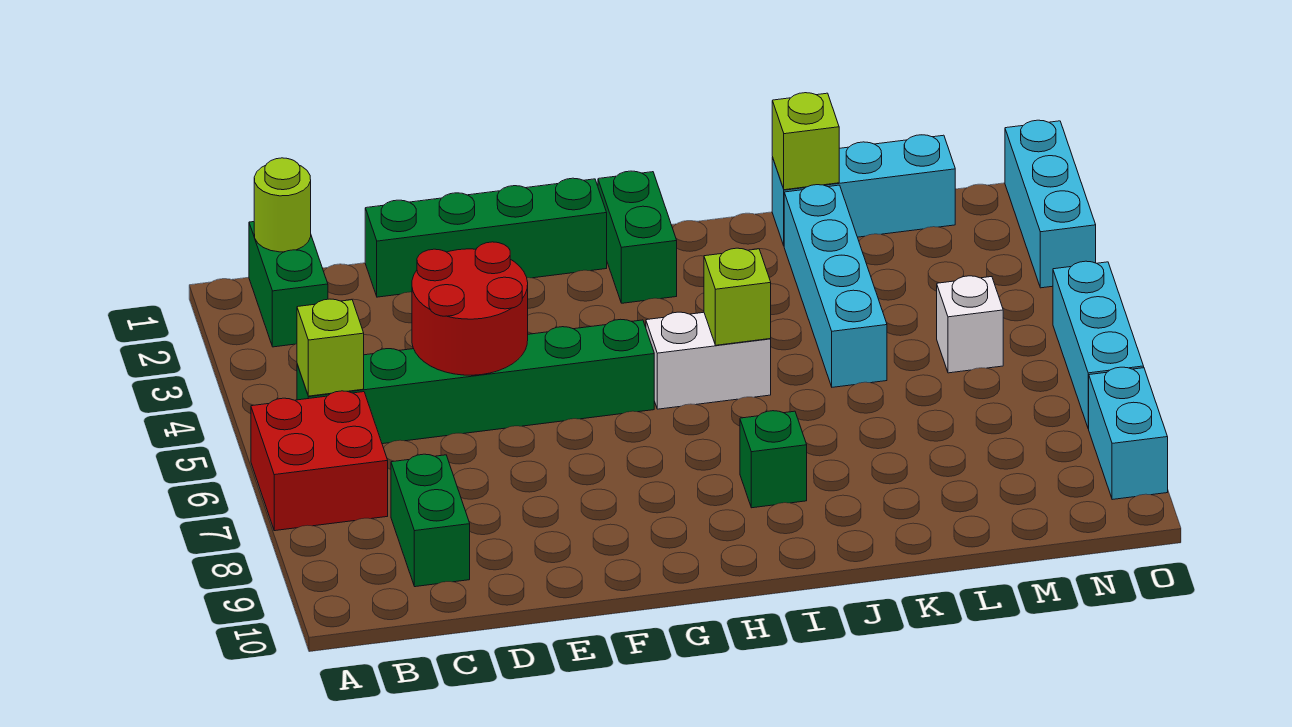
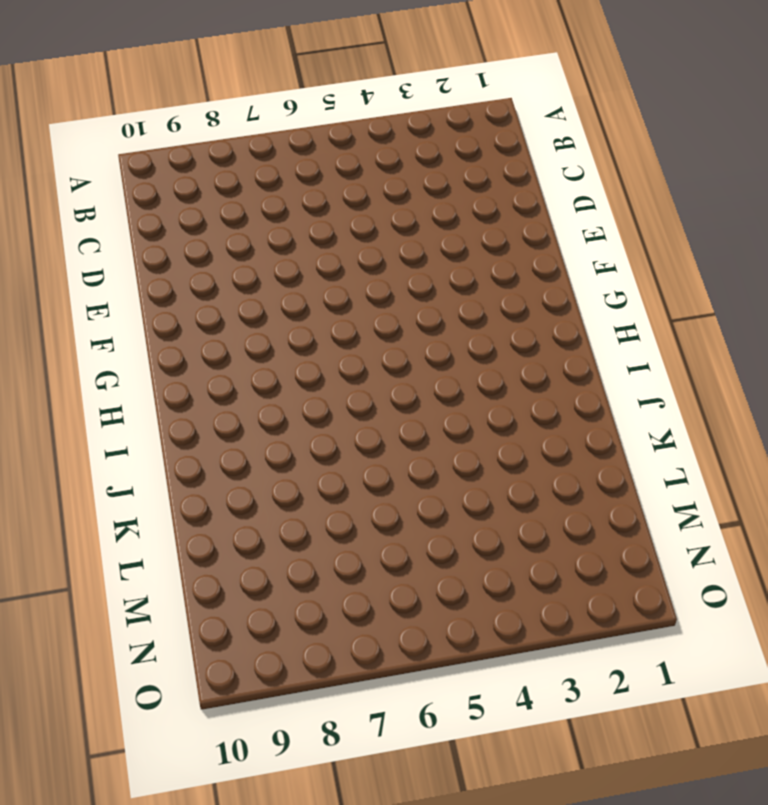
none -> red brick A6:B7 level 1
none -> green brick B1:B2 level 1
none -> green brick B5:G5 level 1

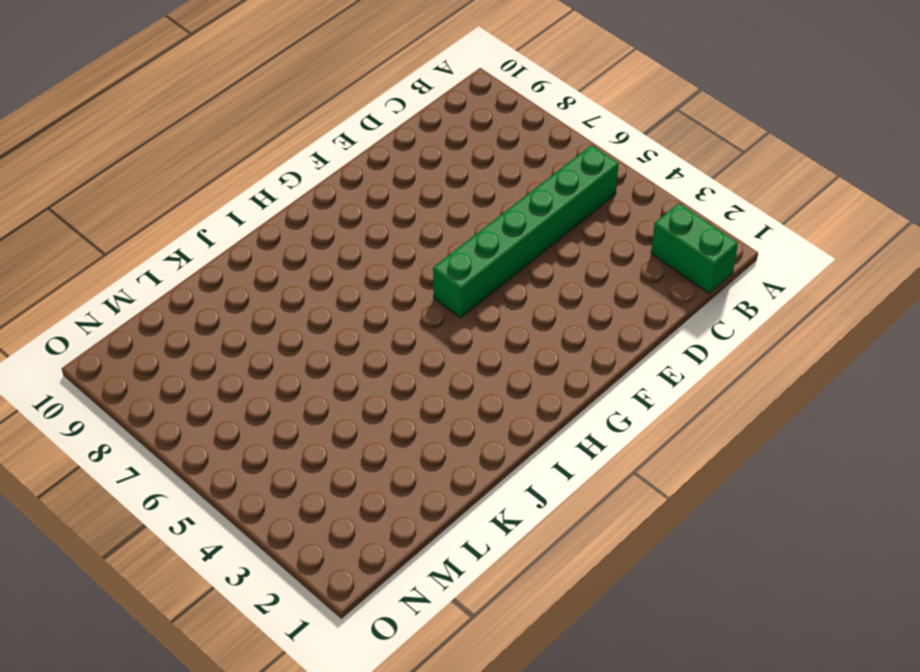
none -> red brick A6:B7 level 1
none -> green brick C8:C9 level 1
none -> green brick D1:G1 level 1

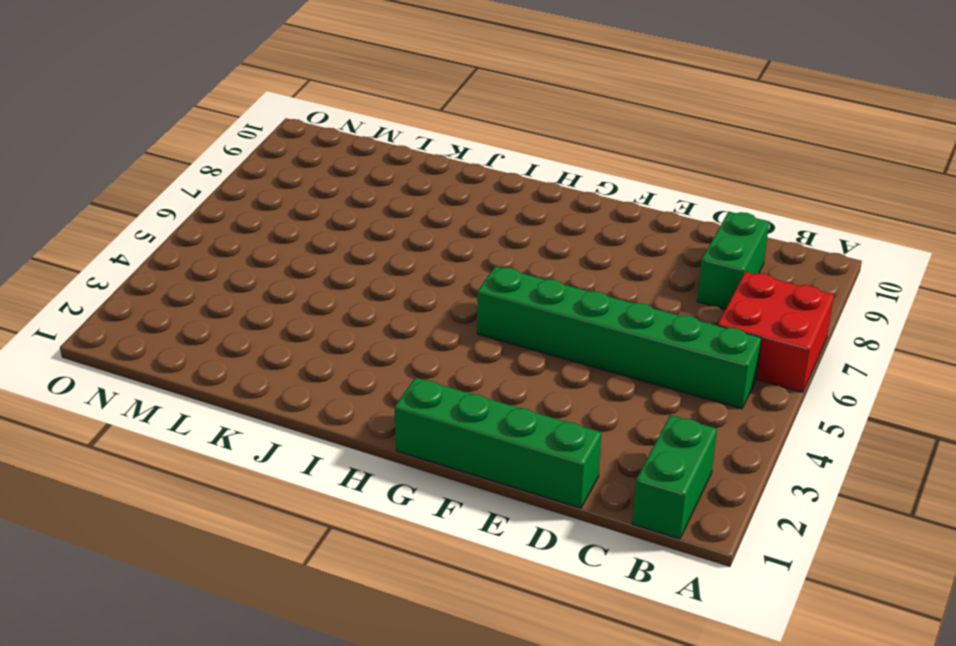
none -> green brick H1:H2 level 1
none -> white brick H5:I5 level 1
none -> green brick I8 level 1

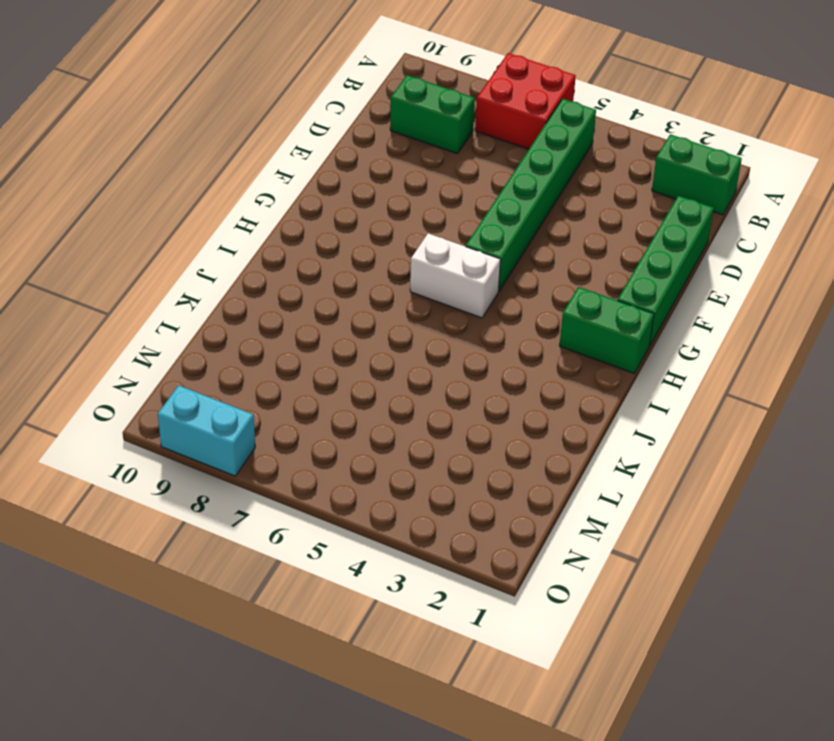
white brick H5:H6 level 1 -> white brick H5:I5 level 1
none -> green brick I8 level 1
none -> cyan brick K1:M1 level 1
none -> cyan brick K2:K5 level 1

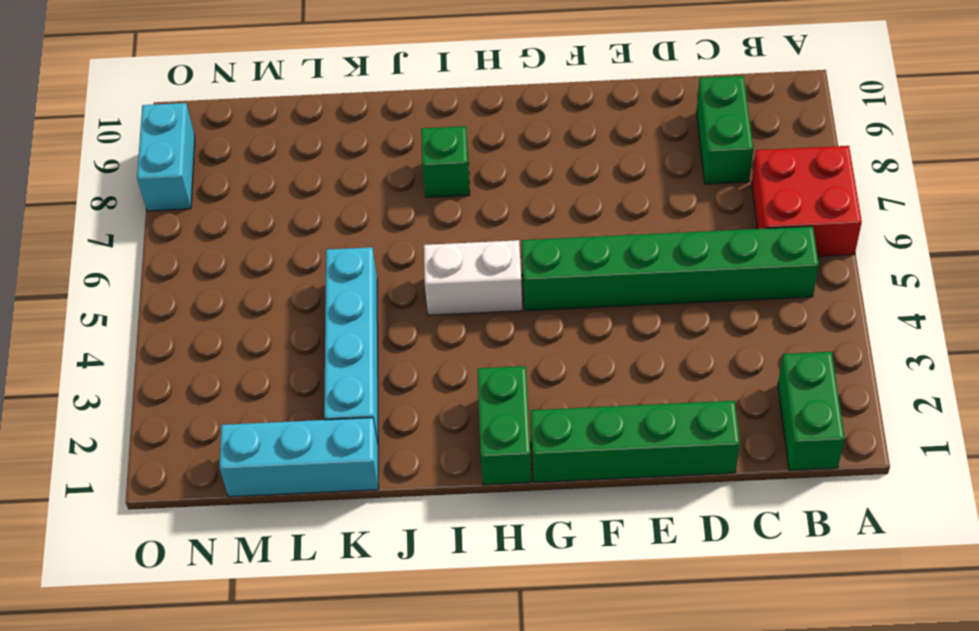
none -> white brick M5 level 1
none -> cyan brick O1:O3 level 1
none -> cyan brick O5:O7 level 1

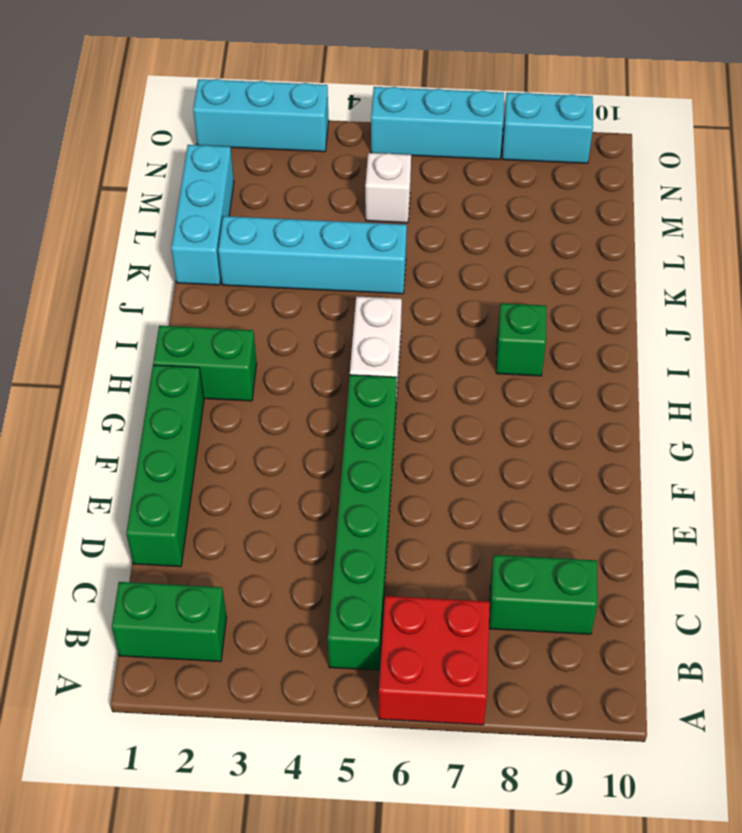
none -> lime round brick B1 level 2
none -> lime brick B5 level 2
none -> red round brick D4:E5 level 2

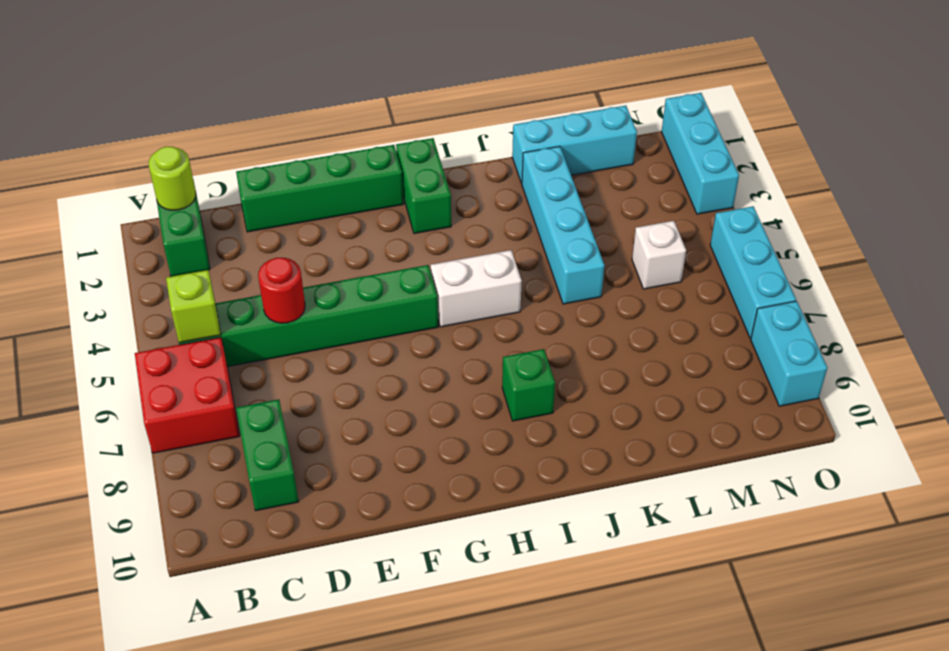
red round brick D5 level 2 -> red round brick D4:E5 level 2
none -> lime brick I5 level 2
none -> lime brick K1 level 2

